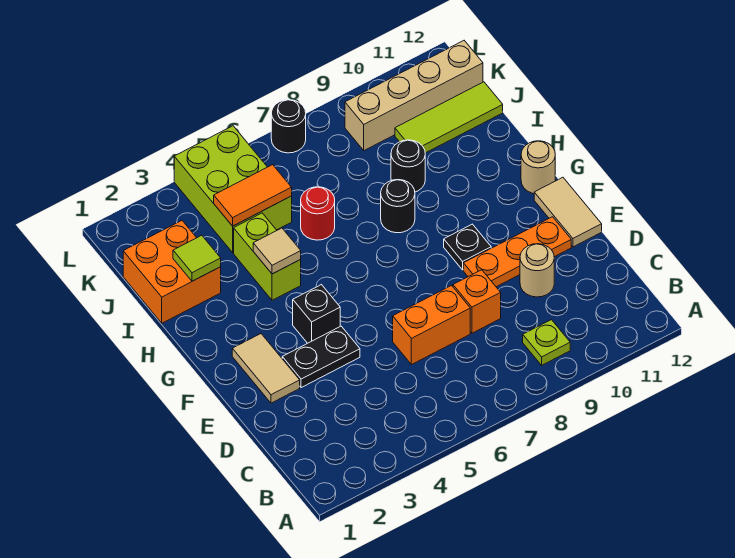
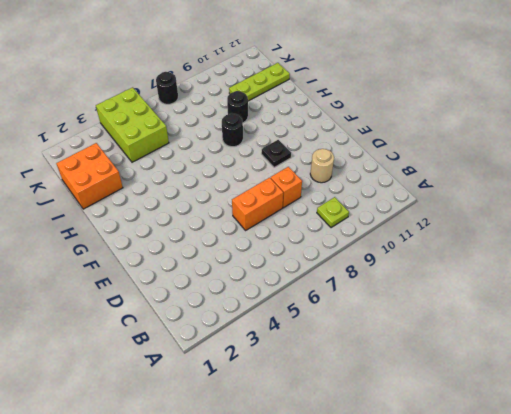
lime plate J10:J12 level 1 -> lime tile J10:J12 level 1
none -> tan tile E2:F2 level 1
none -> black plate E3:E4 level 1
none -> orange plate E9:E11 level 1

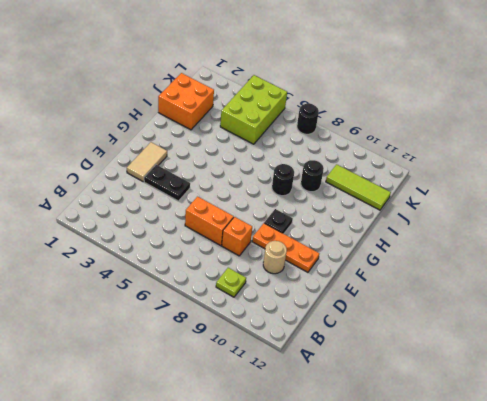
none -> tan tile E12:F12 level 1
none -> black brick F4 level 1
none -> tan round brick G12 level 1

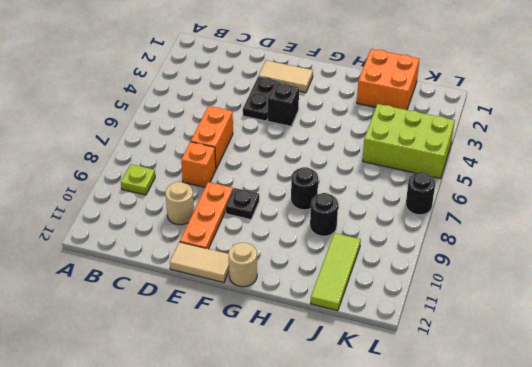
none -> lime brick H4:I4 level 1
none -> red round brick I6 level 1
none -> tan brick K9:K12 level 1

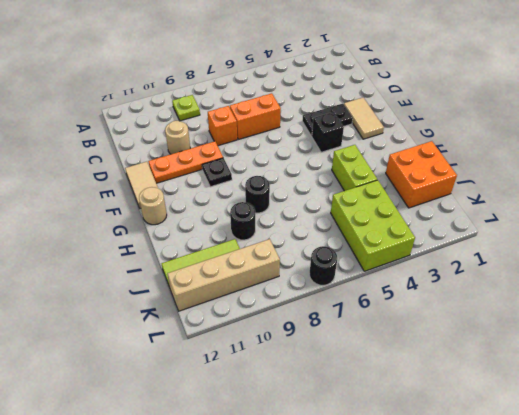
none -> red round brick I6 level 1
none -> tan tile H4 level 2
none -> lime tile I2 level 2

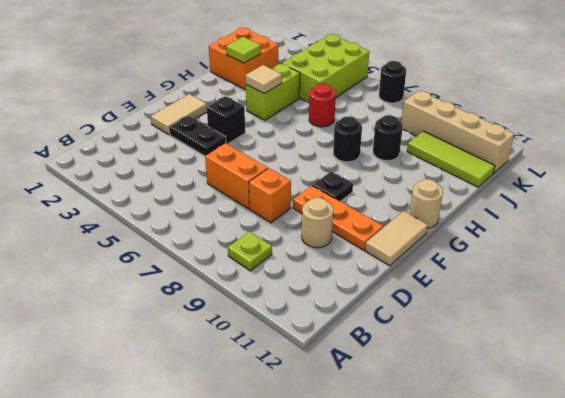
none -> orange tile J4:J5 level 2

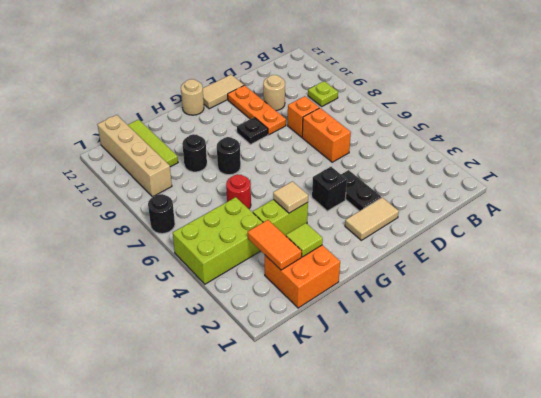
orange tile J2:J3 level 2 -> orange tile J4:J5 level 2

